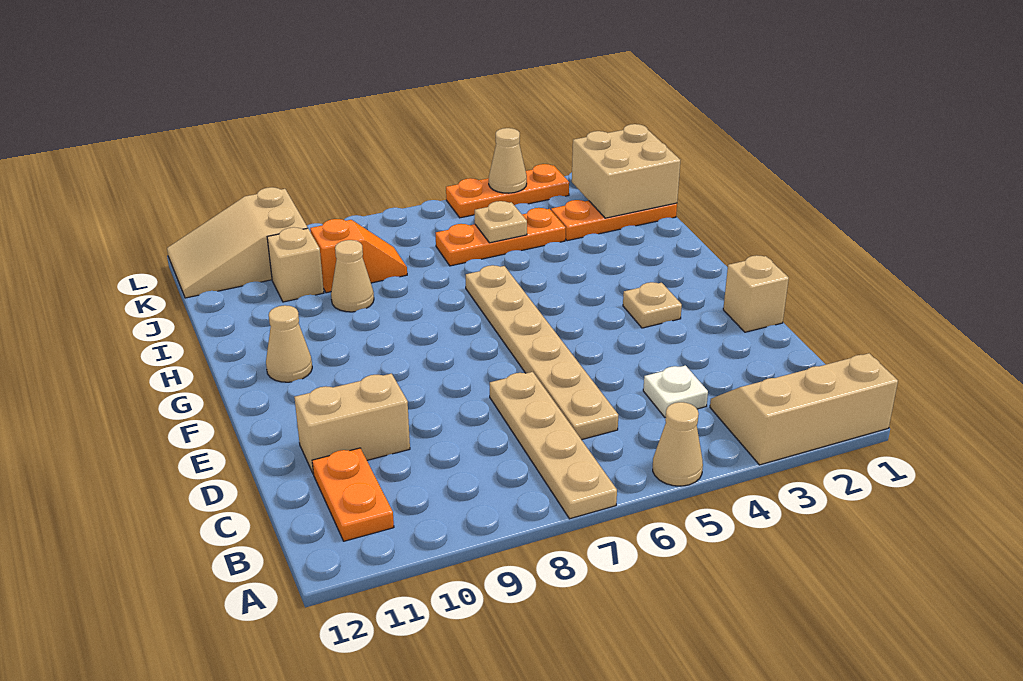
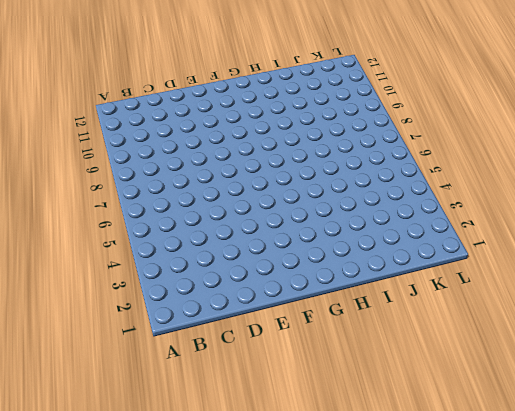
none -> tan slope A1:B3 level 1 top A
none -> tan cone A5 level 1
none -> tan plate A7:D7 level 1

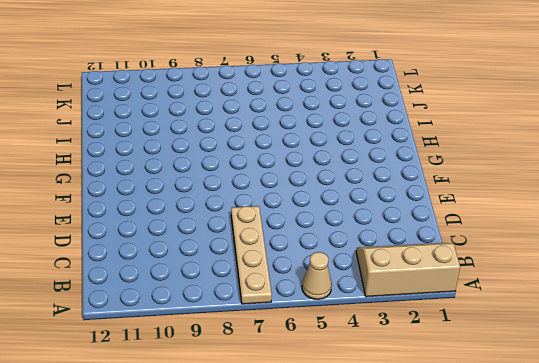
none -> orange plate B11:C11 level 1
none -> white plate C4 level 1
none -> tan plate C6:H6 level 1

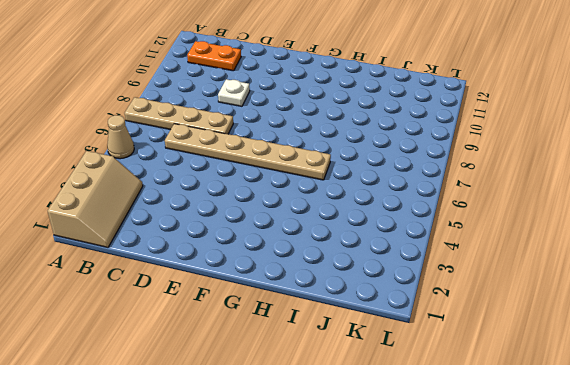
white plate D9 level 1 -> white plate C4 level 1
none -> tan brick D10:D11 level 1
none -> tan brick E1 level 1
none -> tan plate F3 level 1

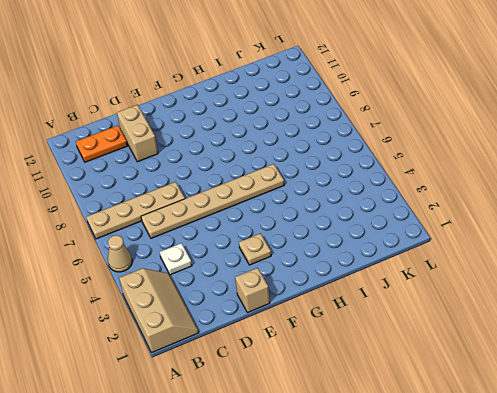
none -> tan cone G11 level 1
none -> tan cone I9 level 1
none -> orange plate J1:J3 level 1

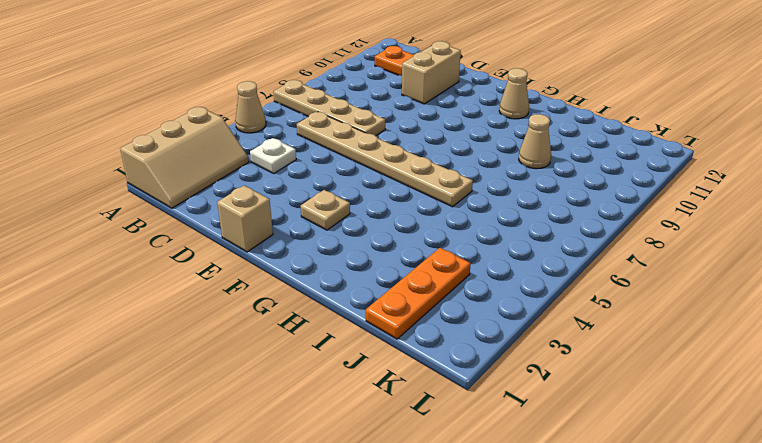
none -> orange plate J4:J6 level 1
none -> orange slope J8:J9 level 1 top 9
none -> tan brick J10 level 1

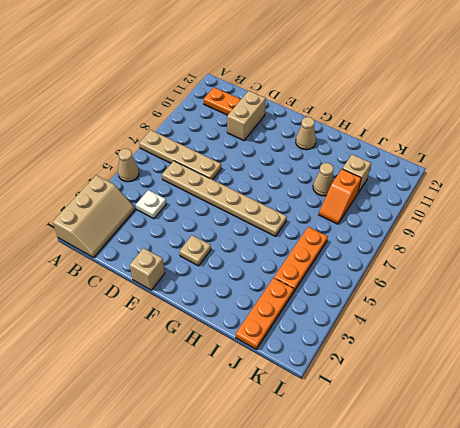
none -> tan slope K10:L12 level 1 top 10
none -> orange plate L3:L5 level 1
none -> tan brick J1:K2 level 2

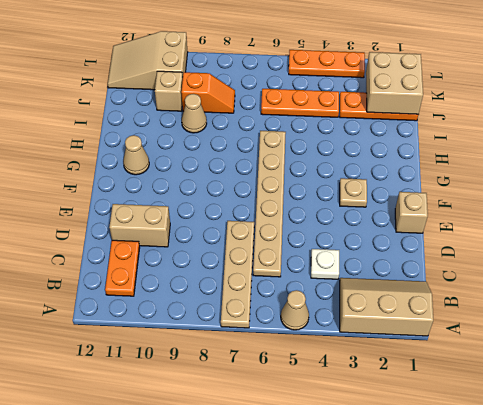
none -> tan plate J5 level 2
none -> tan cone L4 level 2

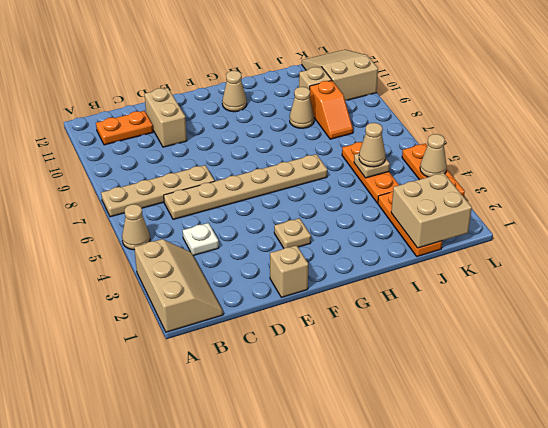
tan cone J5 level 3 -> none

